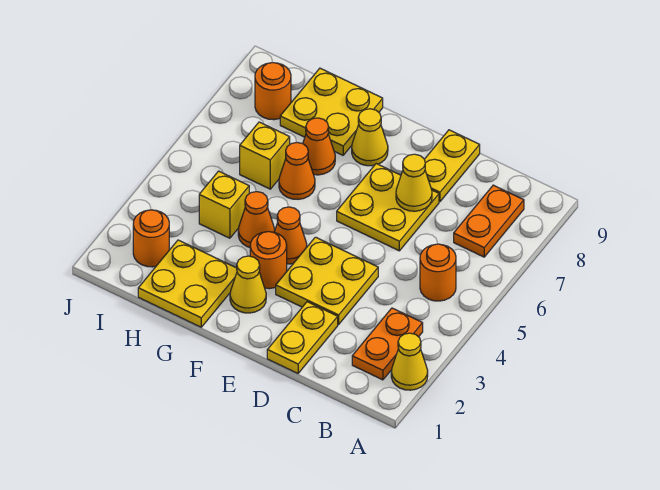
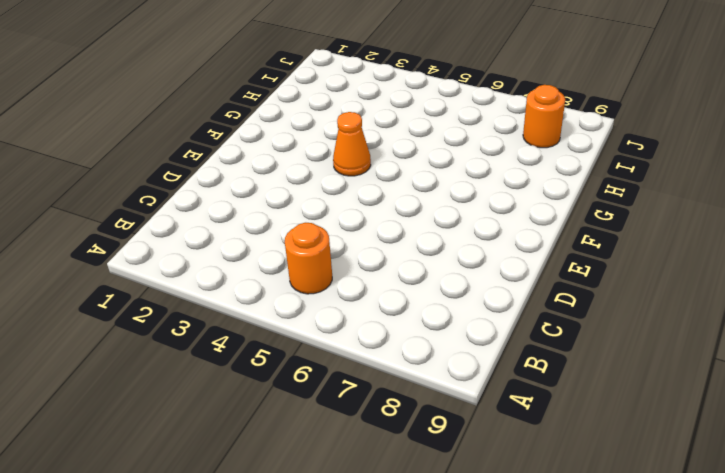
none -> yellow cone A2 level 1
none -> orange plate B2:B3 level 1
none -> orange plate B7:B8 level 1

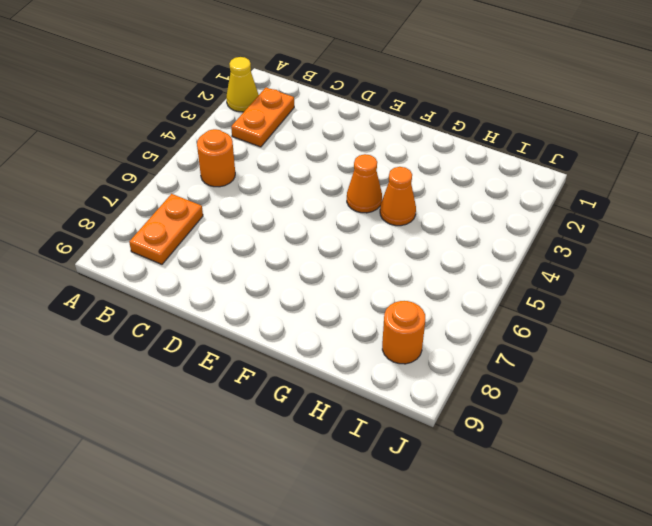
none -> yellow plate D1:D2 level 1
none -> yellow plate D3:E4 level 1
none -> yellow plate D6:E7 level 1

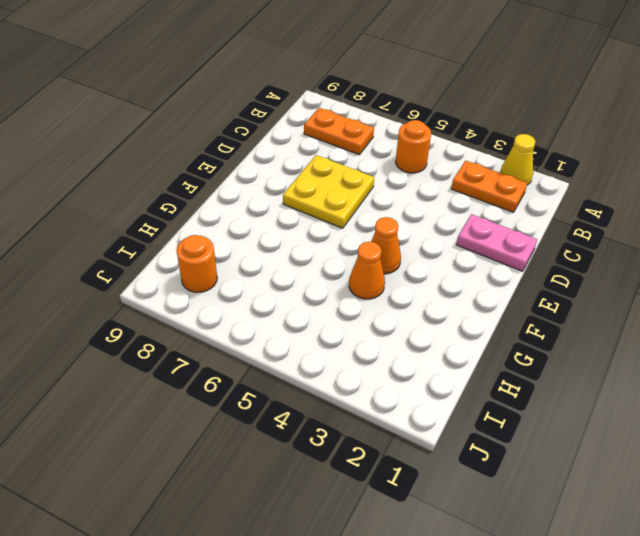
pink plate D1:D2 level 1 -> yellow plate D1:D2 level 1
none -> yellow plate D3:E4 level 1
none -> yellow plate D8:D9 level 1
none -> yellow cone F2 level 1

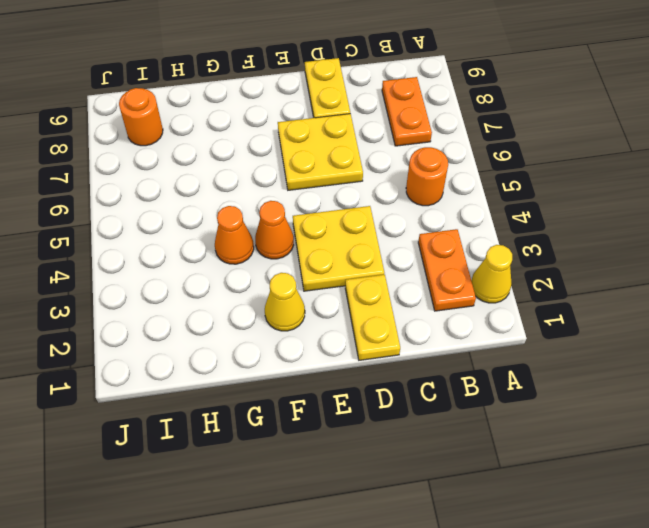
none -> orange round brick F3 level 1
none -> yellow cone F8 level 1
none -> yellow plate G1:H2 level 1

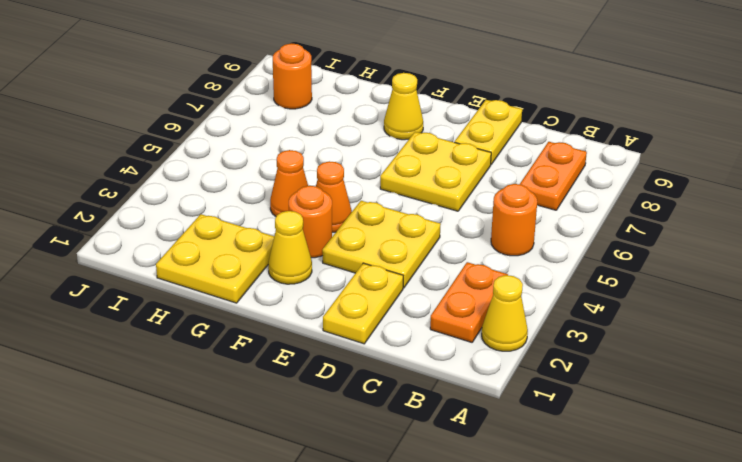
none -> orange cone G6 level 1
none -> orange cone G7 level 1
none -> yellow plate G8:H9 level 1

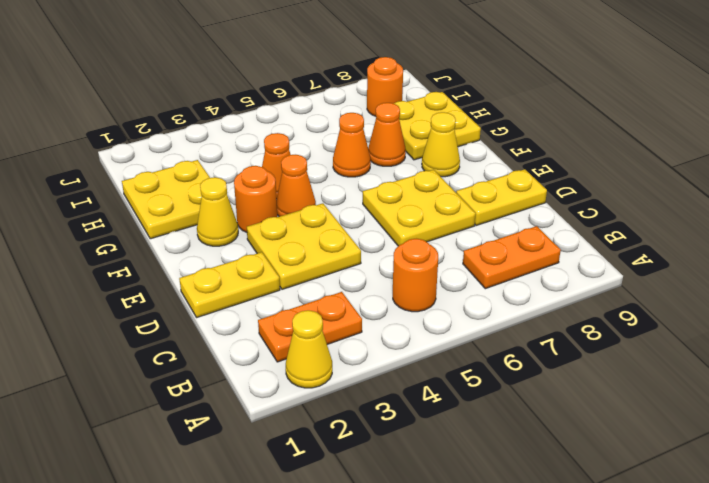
none -> yellow brick H4 level 1
none -> yellow brick H6 level 1
none -> orange round brick I2 level 1

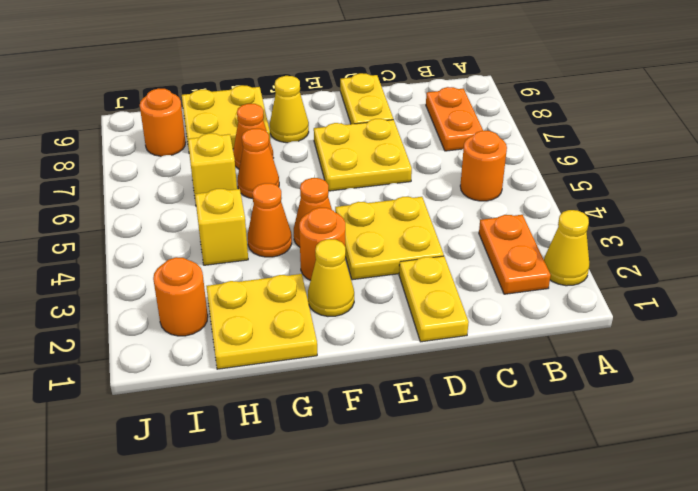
none -> yellow cone D7 level 2

